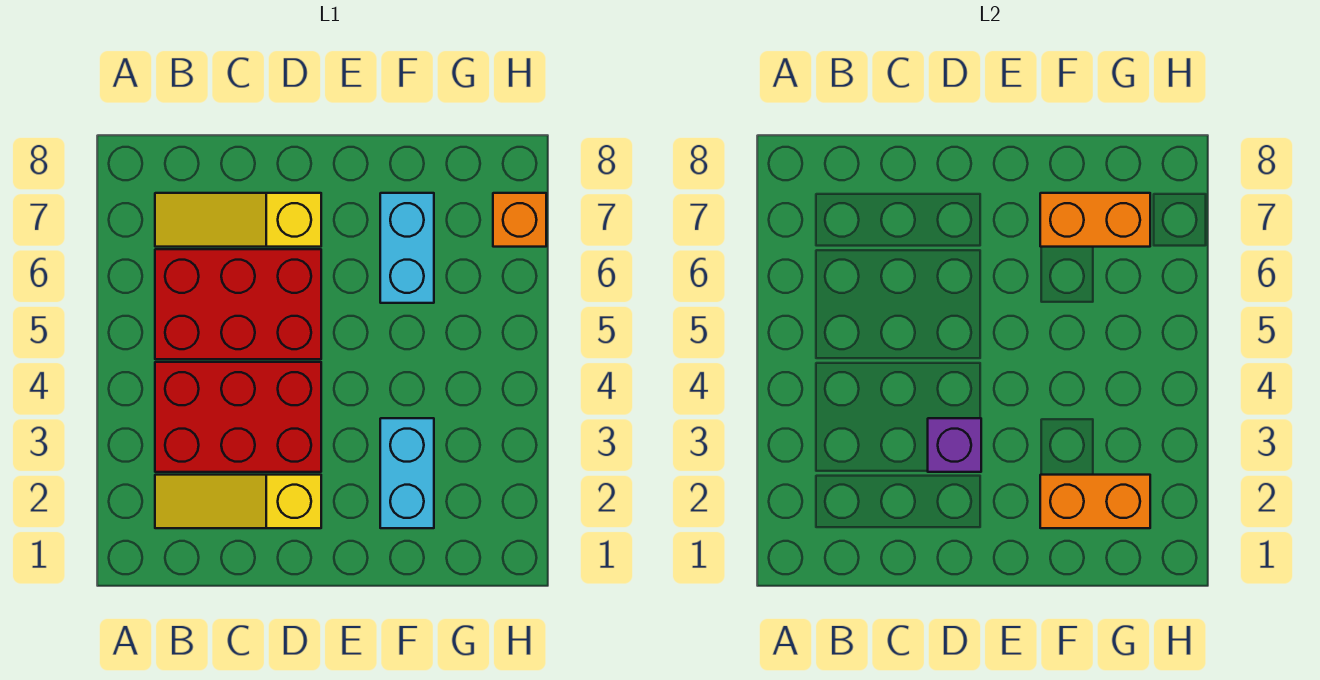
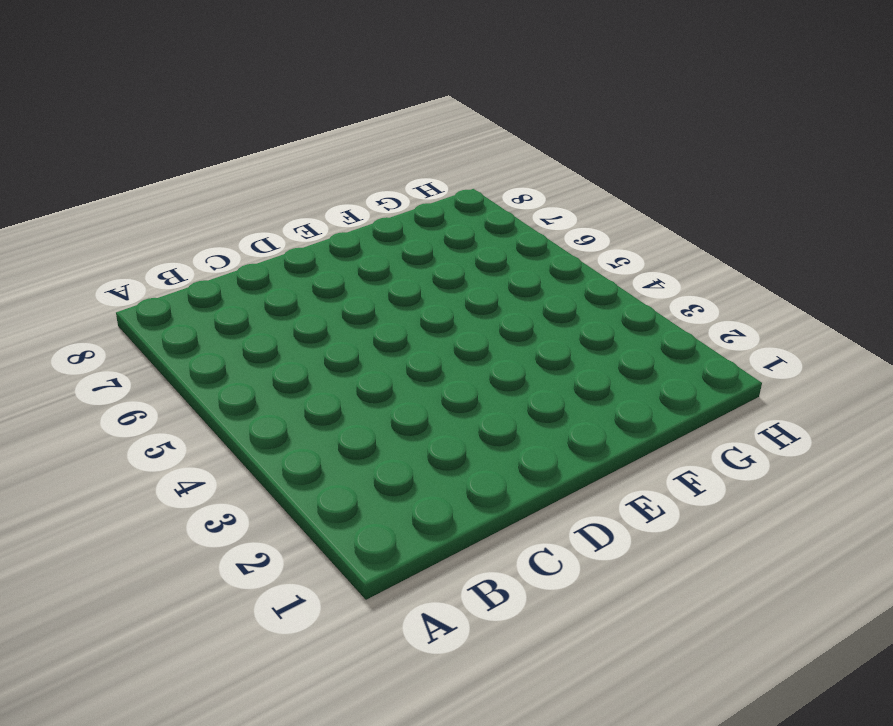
none -> yellow slope B2:D2 level 1 top D
none -> red brick B3:D4 level 1

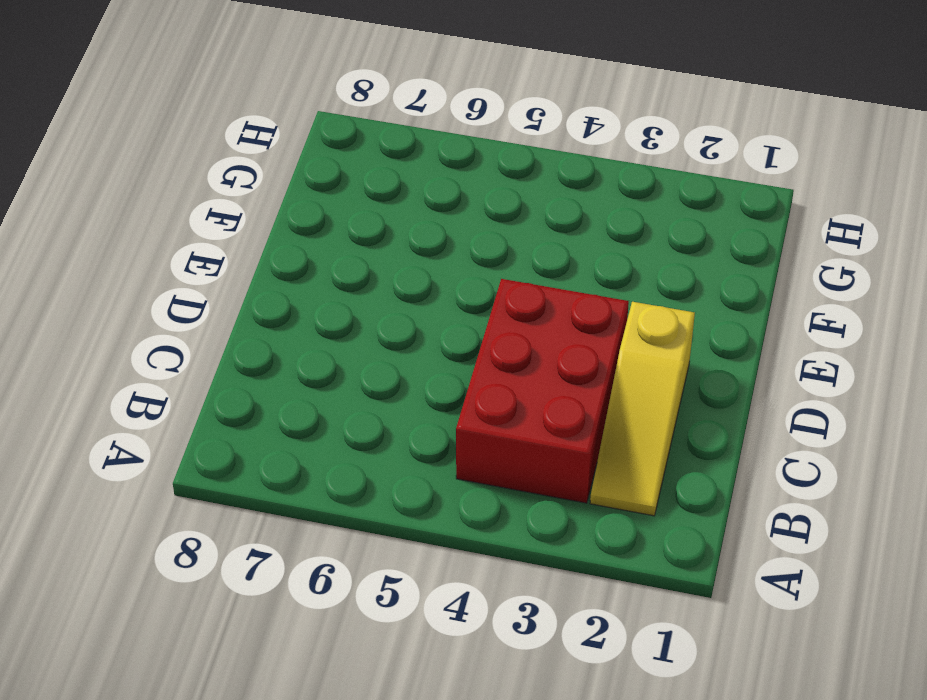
none -> red brick B5:D6 level 1
none -> yellow slope B7:D7 level 1 top D

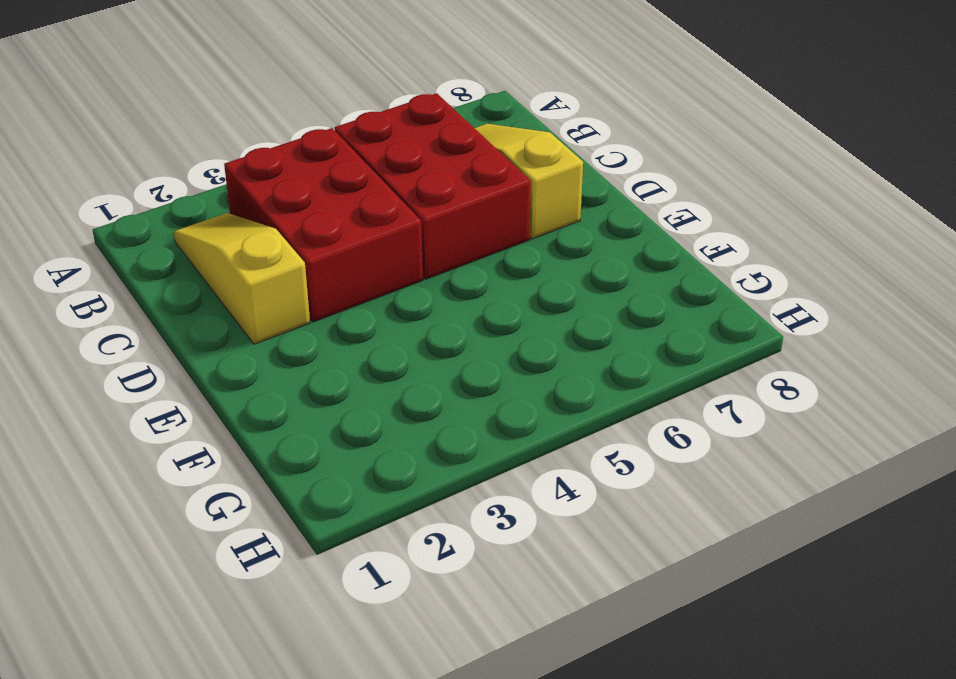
none -> cyan brick F2:F3 level 1
none -> cyan brick F6:F7 level 1

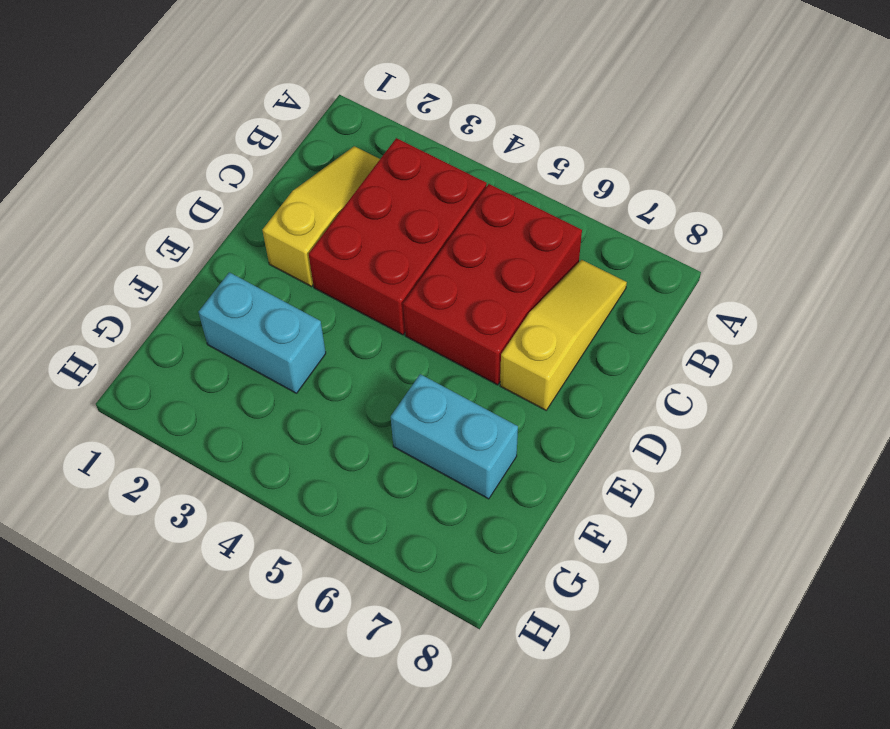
none -> orange brick H7 level 1
none -> purple brick D3 level 2

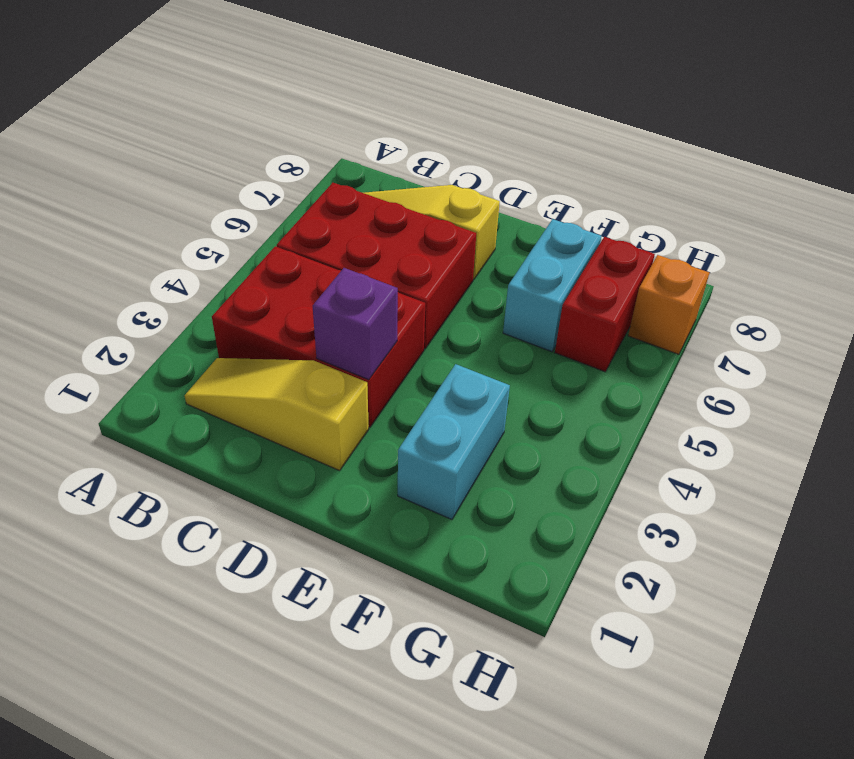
red brick G6:G7 level 1 -> none
none -> orange brick F2:G2 level 2
none -> orange brick F7:G7 level 2

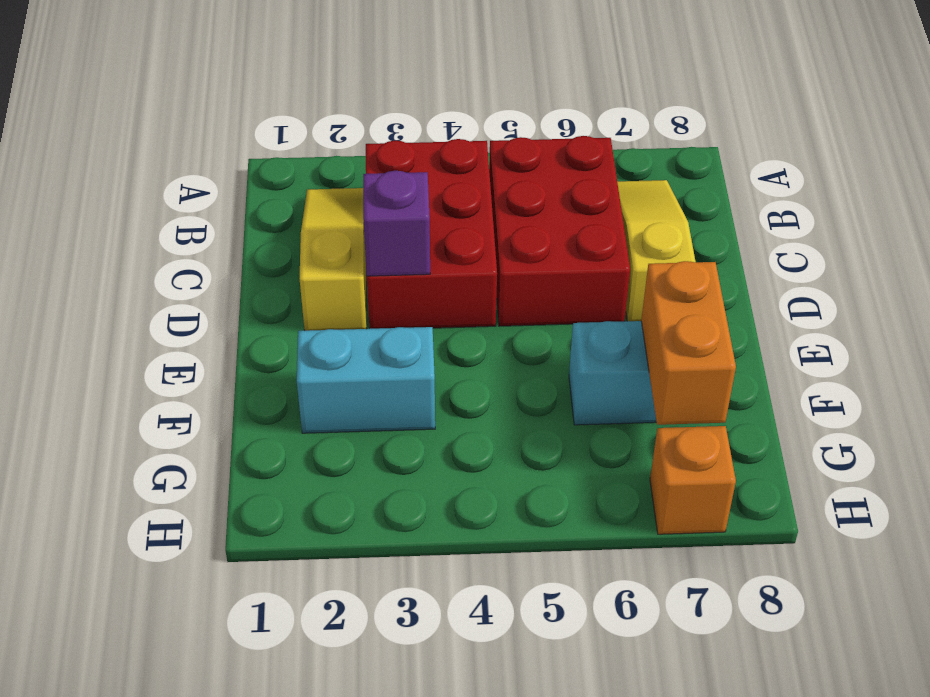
none -> orange brick F2:G2 level 2

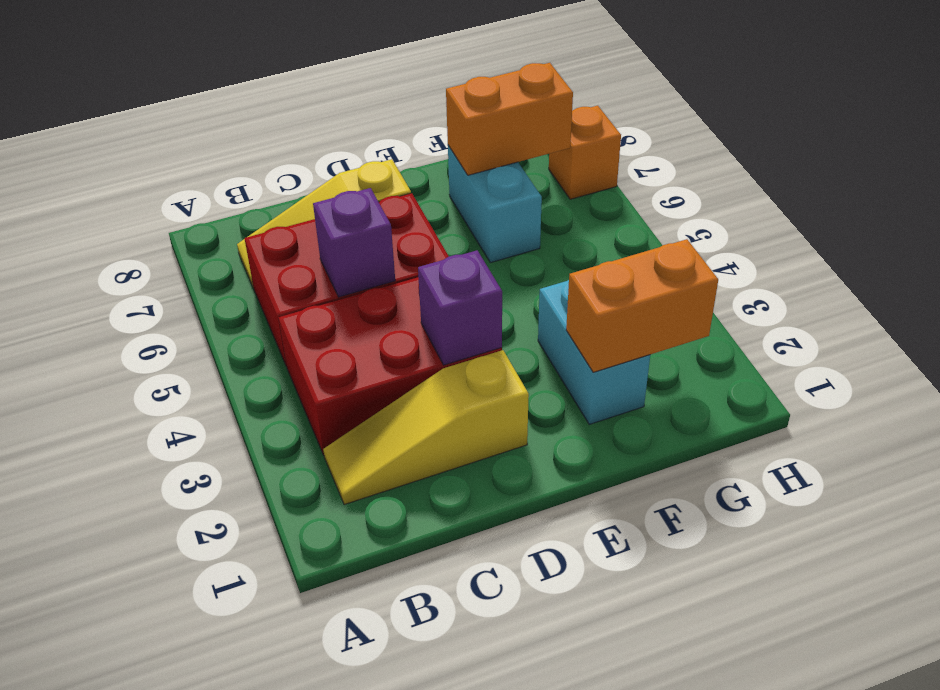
purple brick C5 level 2 -> none

